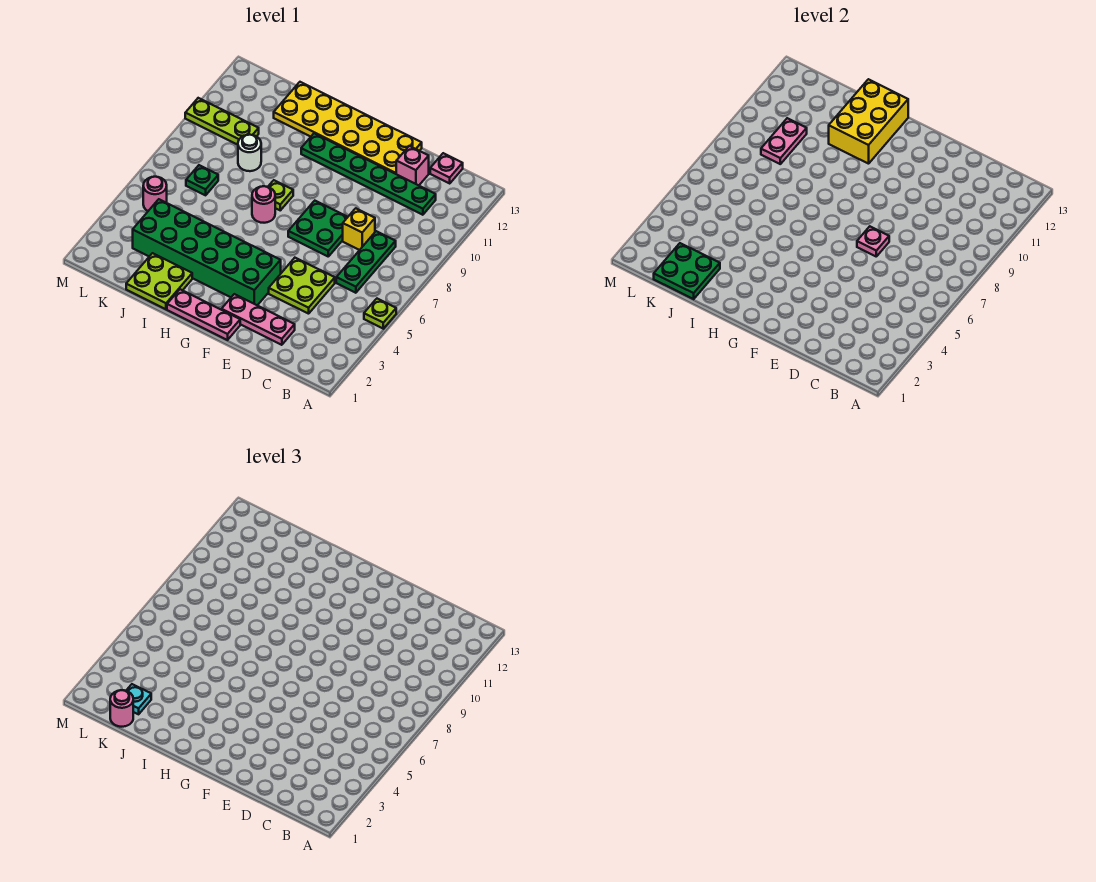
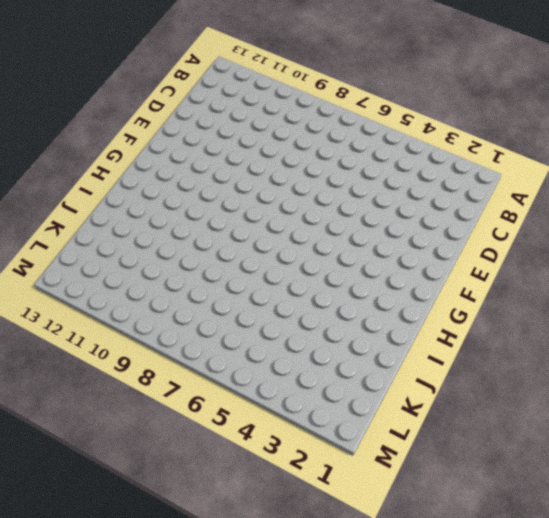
none -> lime plate A5 level 1
none -> green plate C6:C8 level 1
none -> green plate C11:H11 level 1

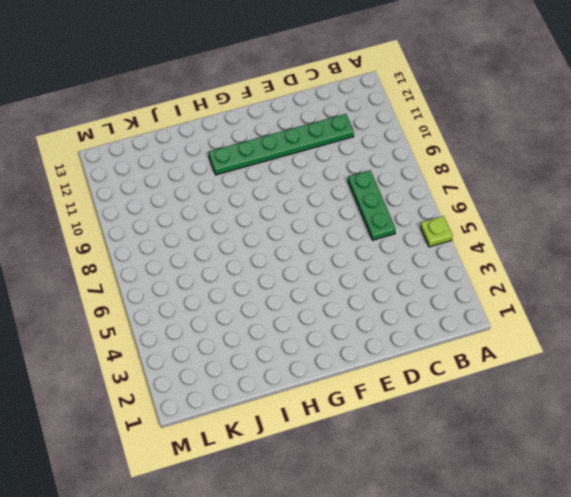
none -> pink plate C13 level 1
none -> pink plate D2:F2 level 1
none -> lime plate D4:E5 level 1

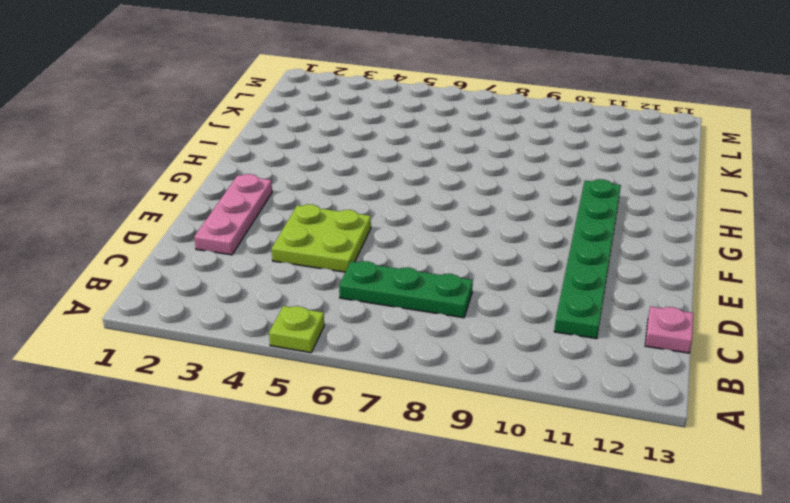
none -> yellow brick D8 level 1
none -> pink brick D12 level 1
none -> green plate E7:F8 level 1

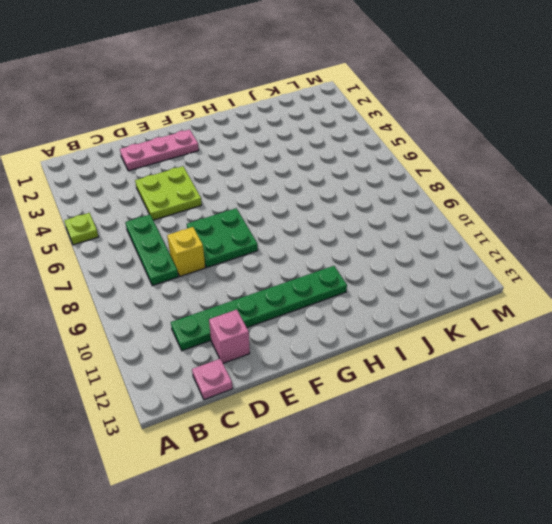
none -> yellow plate E12:J13 level 1
none -> pink plate F1:H1 level 1
none -> green brick F3:K4 level 1

